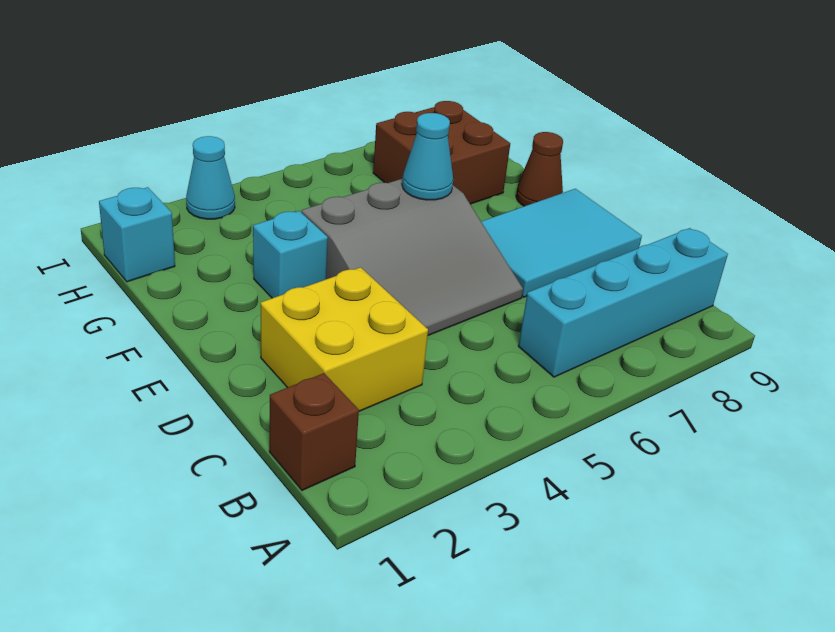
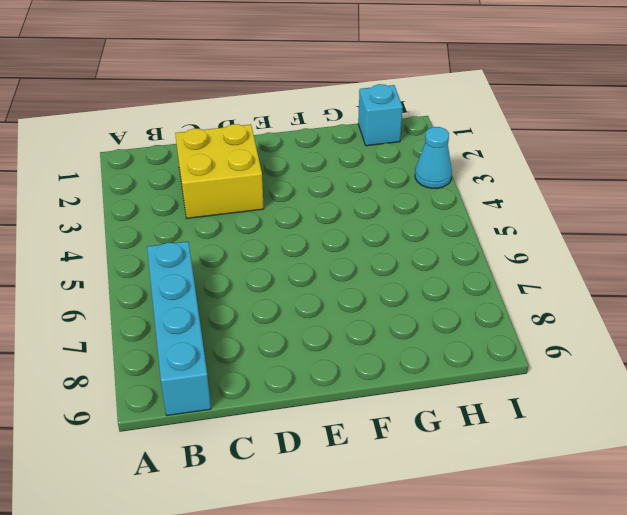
none -> brown brick B1 level 1
none -> grey slope D4:F6 level 1 top F

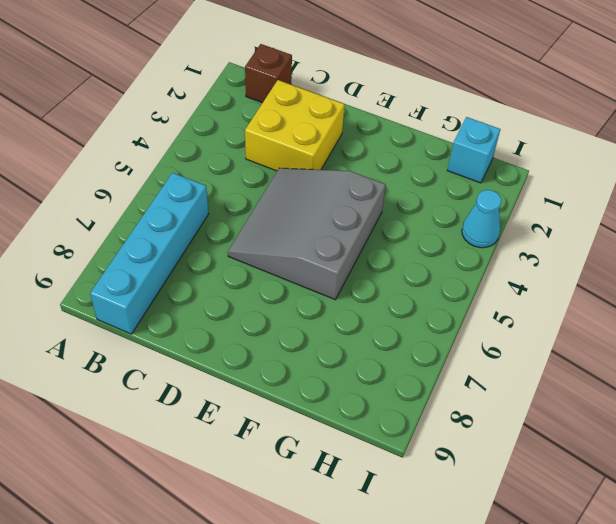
none -> cyan tile D7:E9 level 1
none -> cyan brick F3 level 1

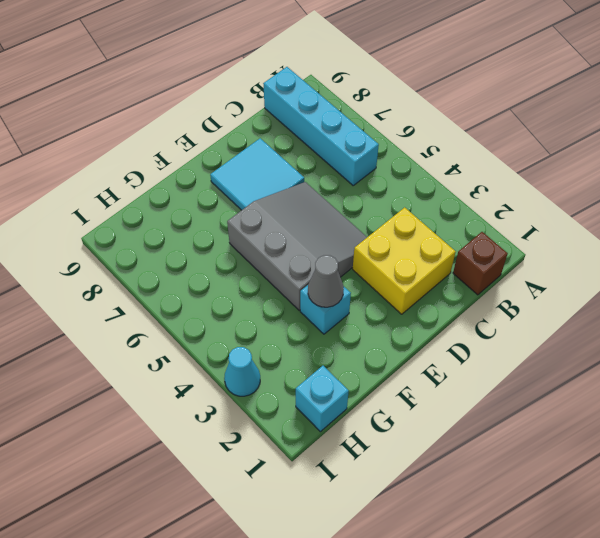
cyan tile D7:E8 level 1 -> cyan tile D7:E9 level 1
grey cone F3 level 2 -> none
none -> brown cone F9 level 1
none -> brown brick G7:H8 level 1

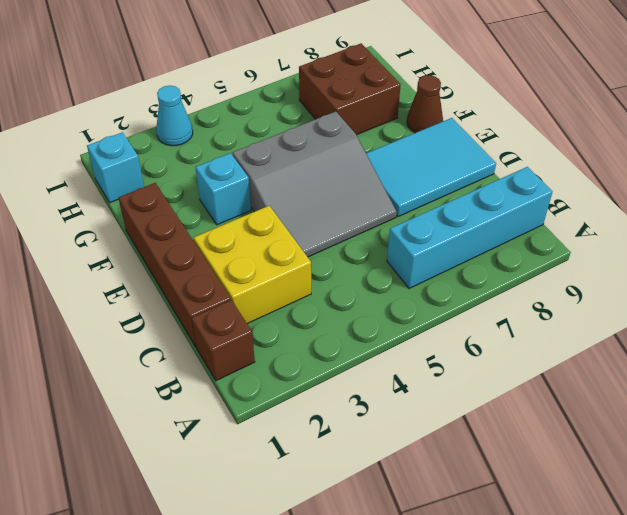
brown brick C1:F1 level 1 -> none
none -> cyan cone F6 level 2

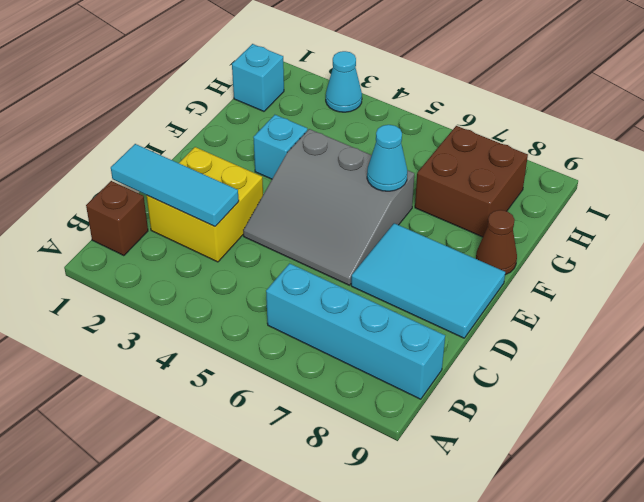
cyan tile C1:C3 level 2 -> none

